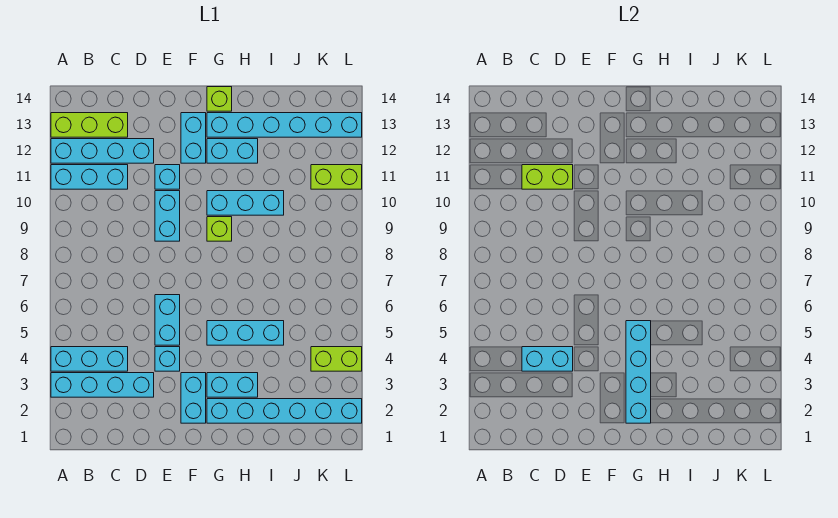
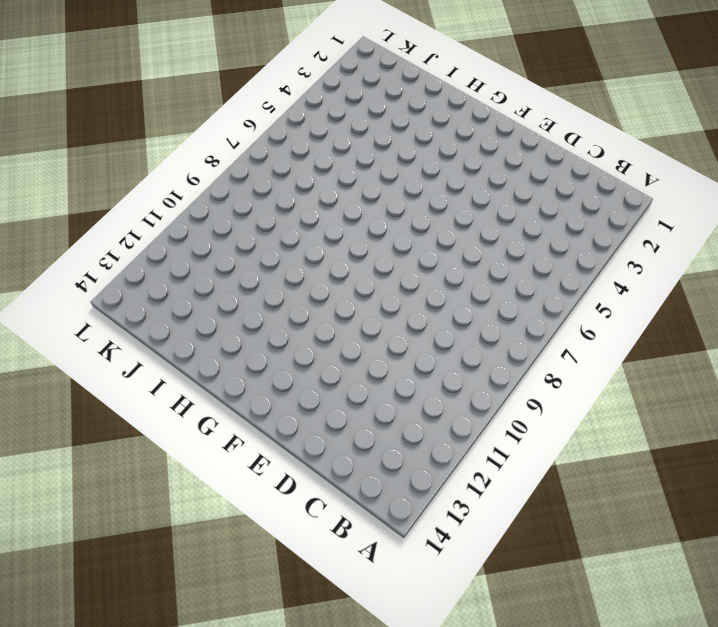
none -> cyan brick A3:D3 level 1
none -> cyan brick A4:C4 level 1
none -> cyan brick A11:C11 level 1

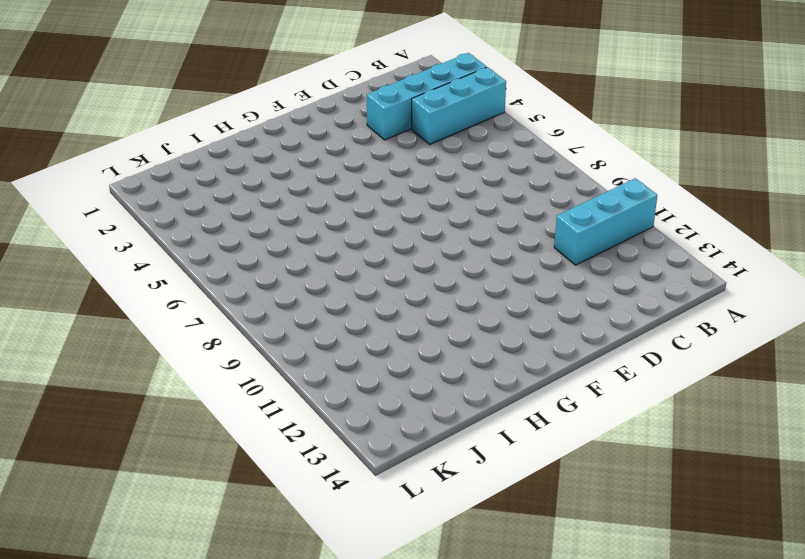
none -> cyan brick A12:D12 level 1
none -> lime brick A13:C13 level 1
none -> cyan brick E4 level 1

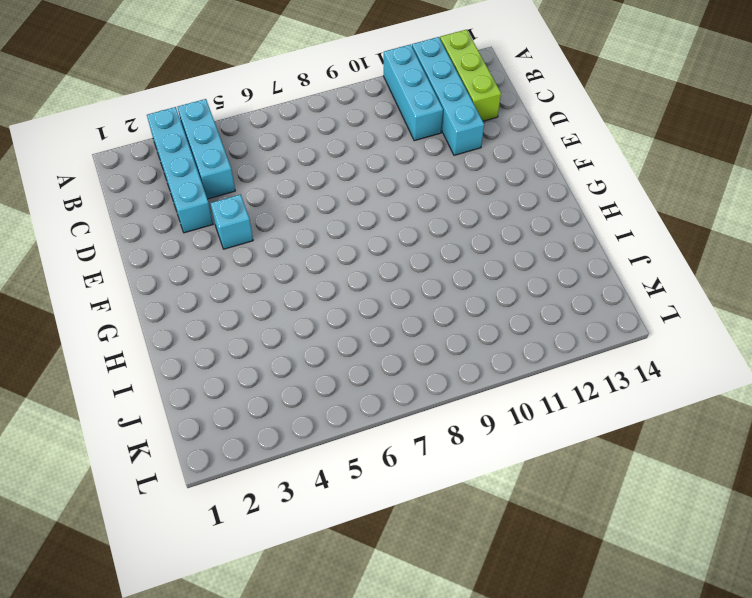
none -> cyan brick E5:E6 level 1
none -> cyan brick E9:E10 level 1
none -> cyan brick E11 level 1

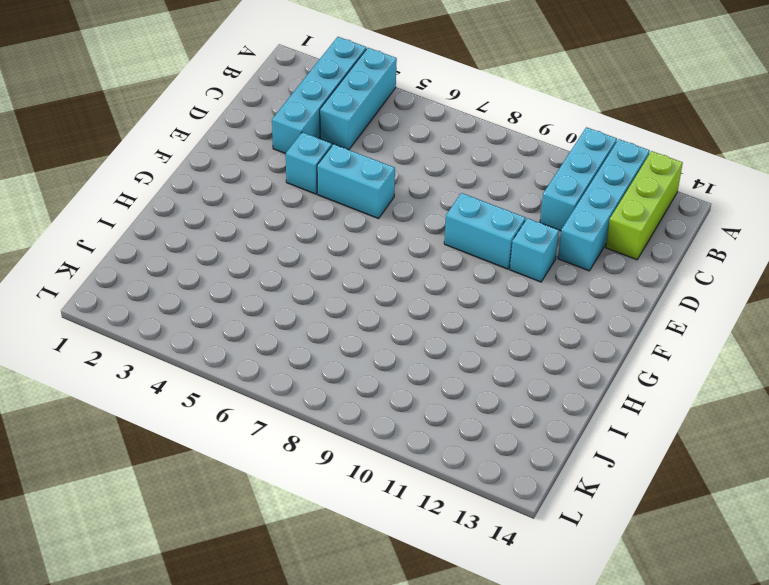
none -> cyan brick F2:F3 level 1
none -> cyan brick F12:F13 level 1
none -> cyan brick G2:L2 level 1

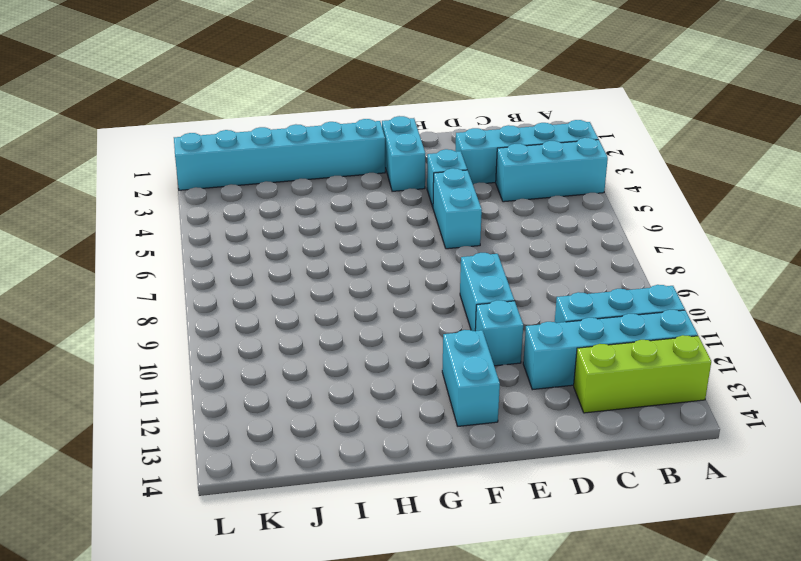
none -> cyan brick G3:H3 level 1
none -> cyan brick G5:I5 level 1
none -> lime brick G9 level 1

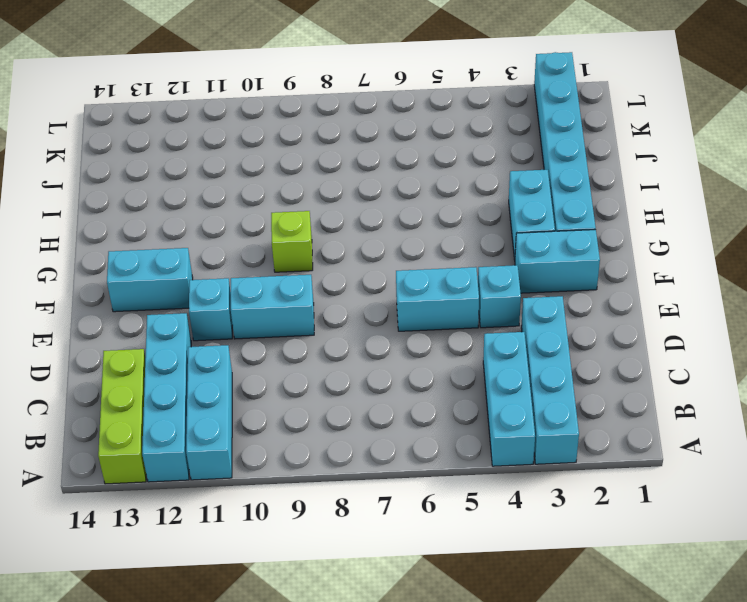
none -> cyan brick G5:I5 level 1
none -> cyan brick G10:I10 level 1
none -> cyan brick G12:H12 level 1

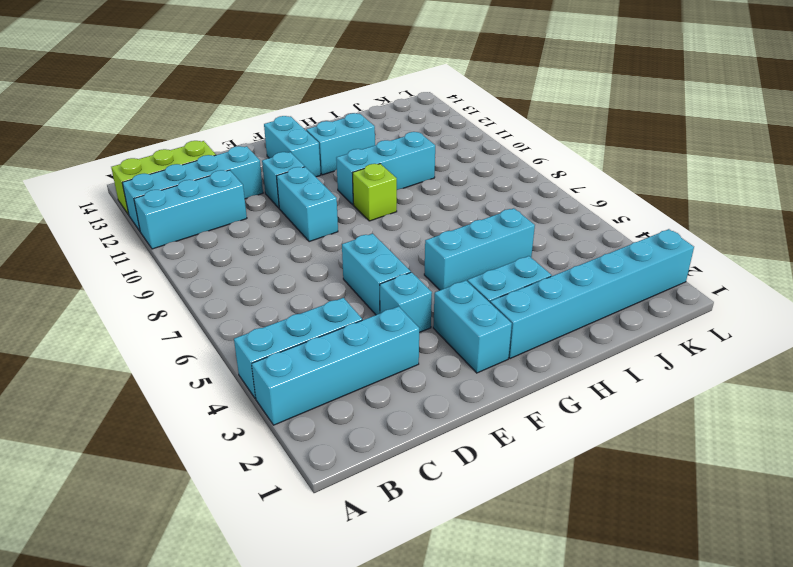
none -> cyan brick G13:L13 level 1
none -> lime brick G14 level 1
none -> lime brick K4:L4 level 1

